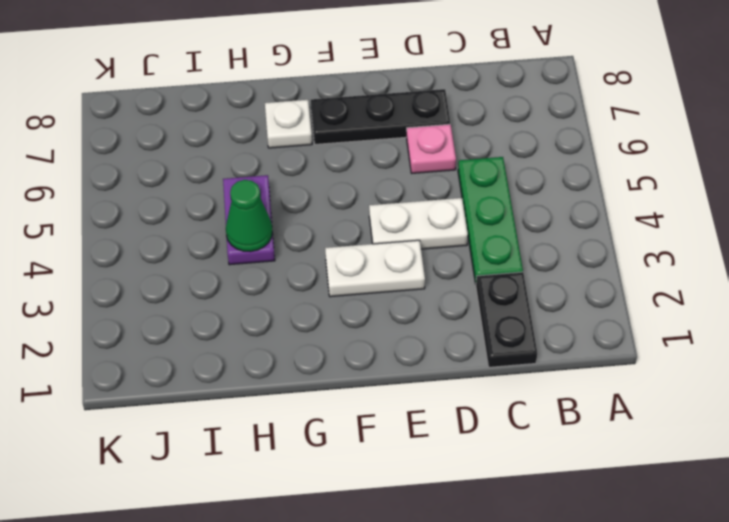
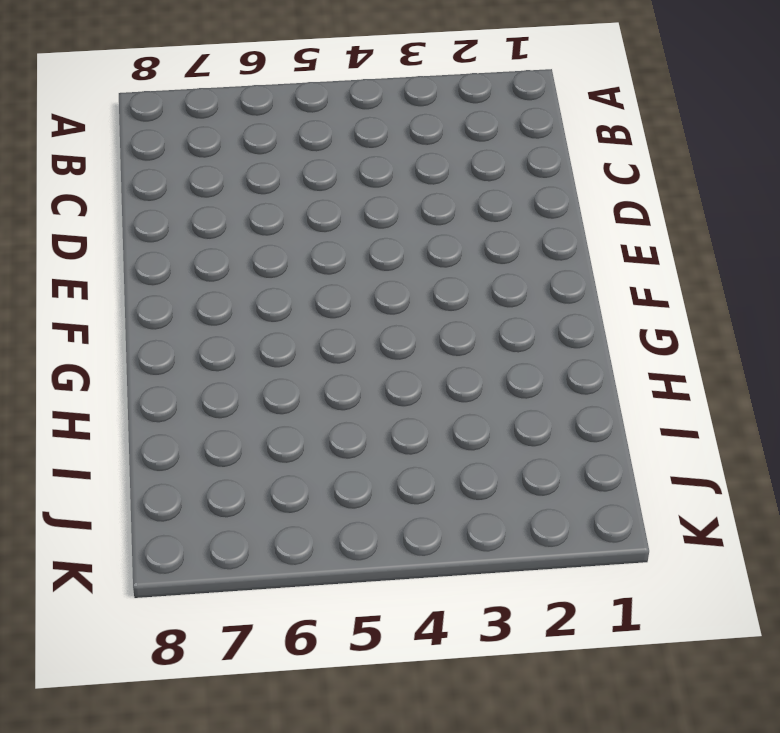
none -> black plate C1:C2 level 1
none -> green plate C3:C5 level 1

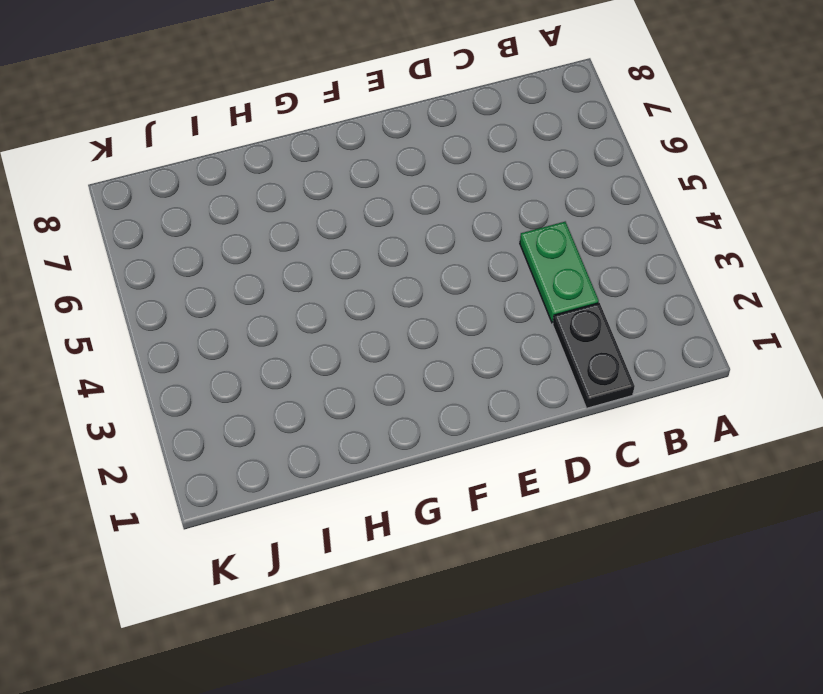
green plate C3:C4 level 1 -> green plate C3:C5 level 1
none -> white plate D4:E4 level 1
none -> pink plate D6 level 1

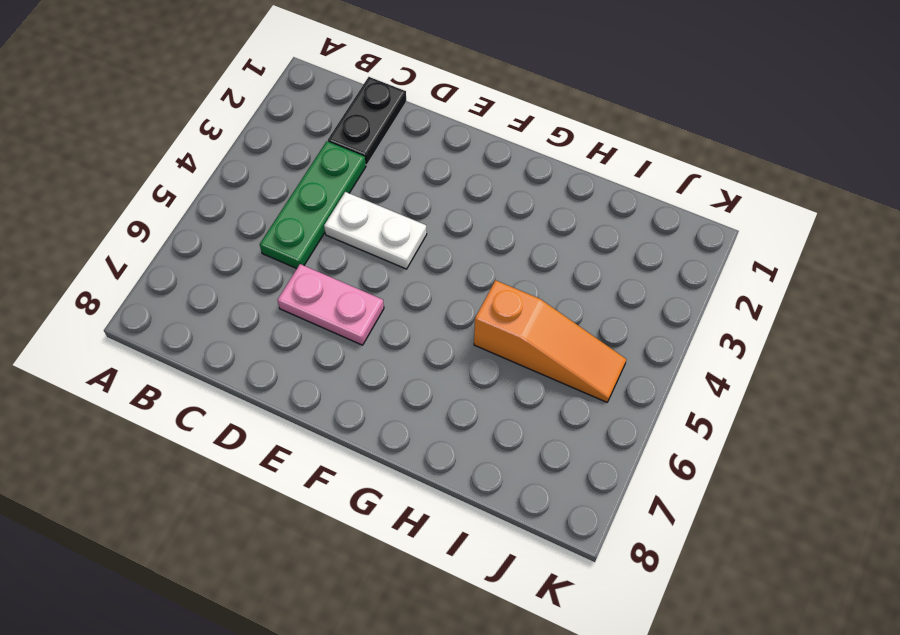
pink plate D6:E6 level 1 -> pink plate D6 level 1
orange slope H5:J5 level 1 top H -> purple plate H4:H5 level 1
none -> black plate D7:F7 level 1
none -> white plate E3:F3 level 1

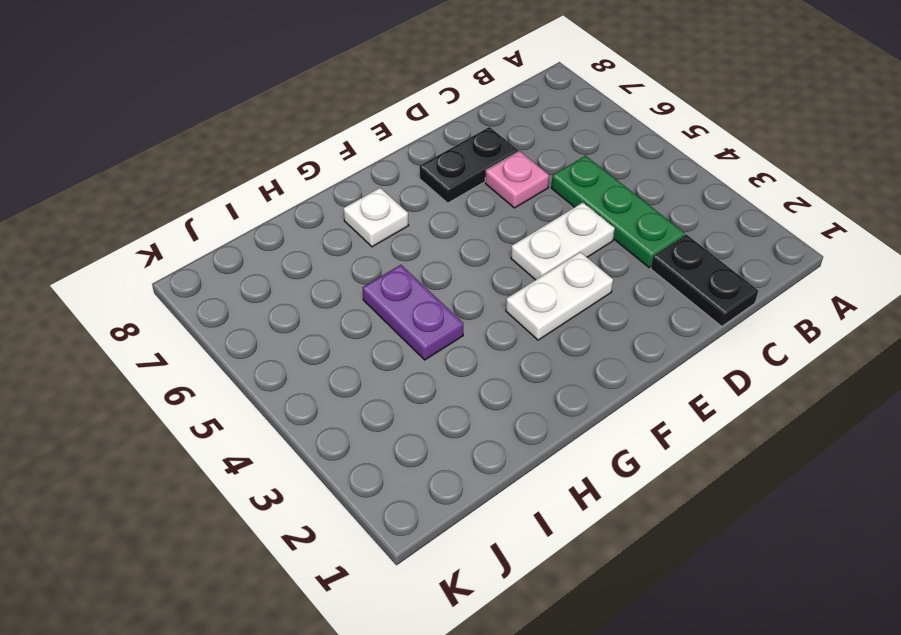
black plate D7:E7 level 1 -> black plate D7:F7 level 1
none -> green cone H4 level 2

